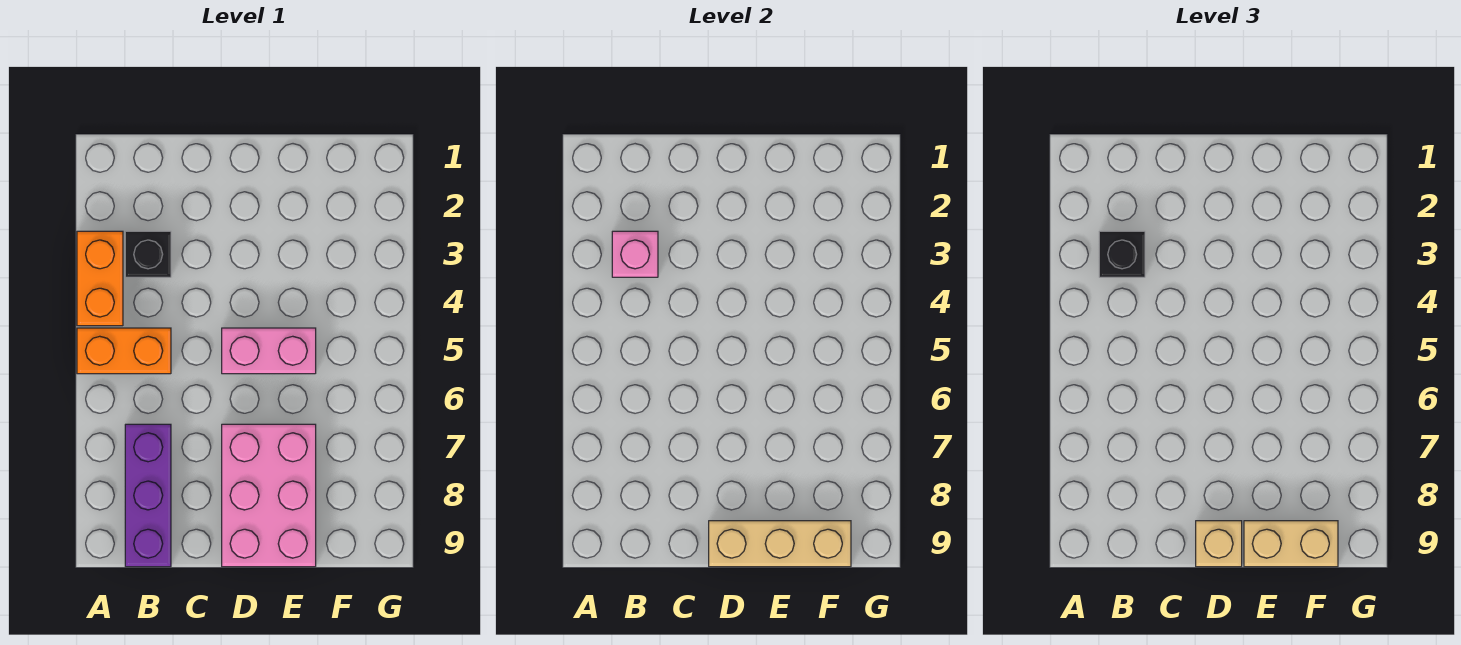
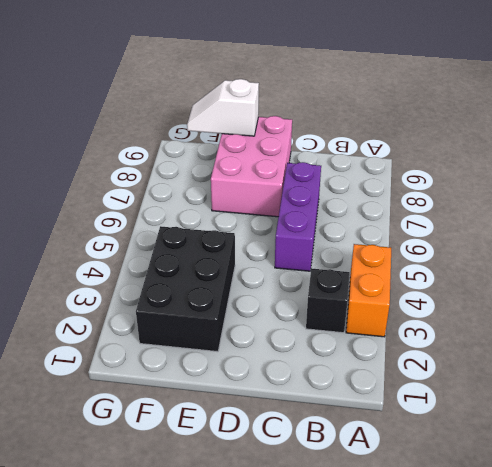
purple brick C5:C7 level 1 -> purple brick B7:B9 level 1
black brick E2:F4 level 1 -> none
white slope E9:F9 level 2 top E -> tan brick D9:F9 level 2
none -> orange brick A5:B5 level 1
none -> pink brick D5:E5 level 1

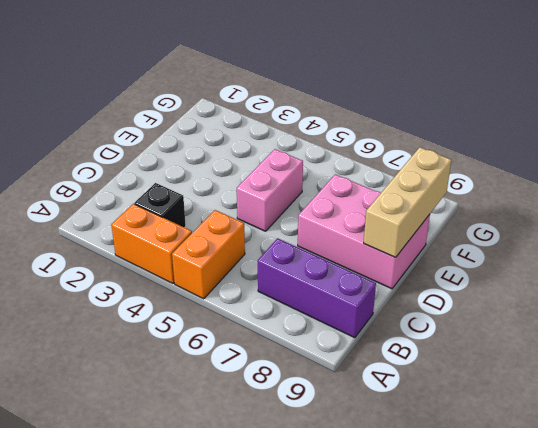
none -> pink brick B3 level 2
none -> black brick B3 level 3

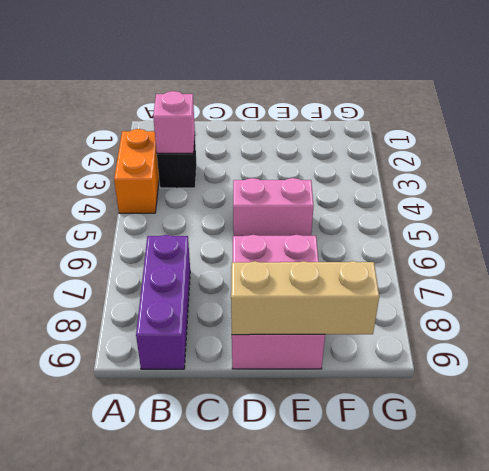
none -> orange brick A5:B5 level 1
none -> black brick B3 level 3

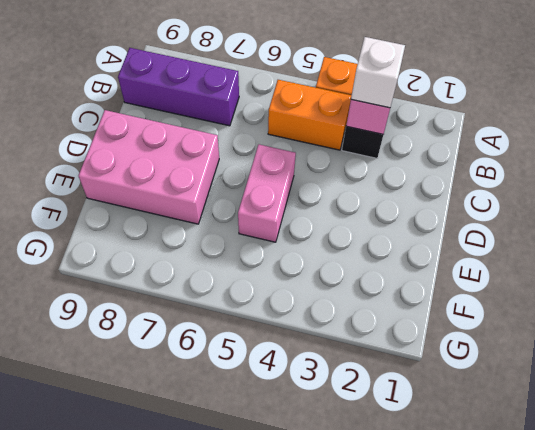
white brick B3 level 3 -> black brick B3 level 3
orange brick B4:B5 level 1 -> orange brick A5:B5 level 1
none -> tan brick D9:F9 level 2
none -> tan brick D9 level 3

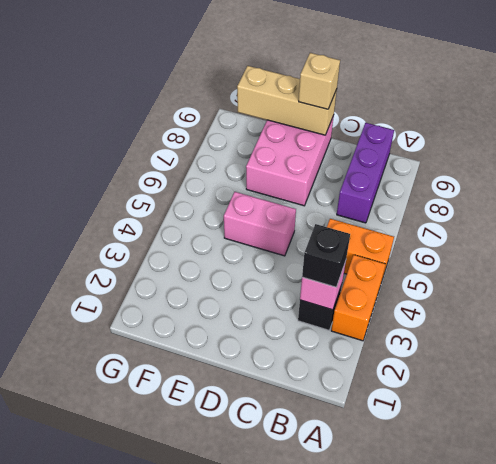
none -> tan brick E9:F9 level 3

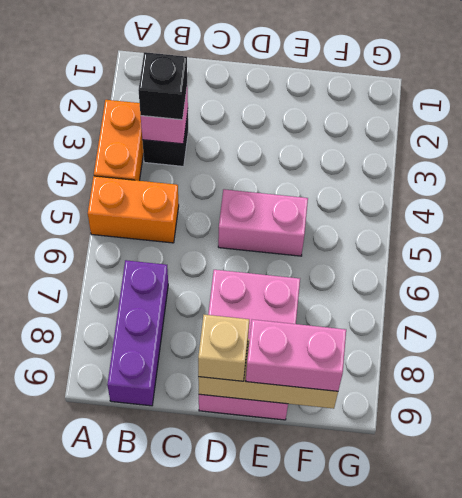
pink brick E9:F9 level 3 -> tan brick E9:F9 level 3

